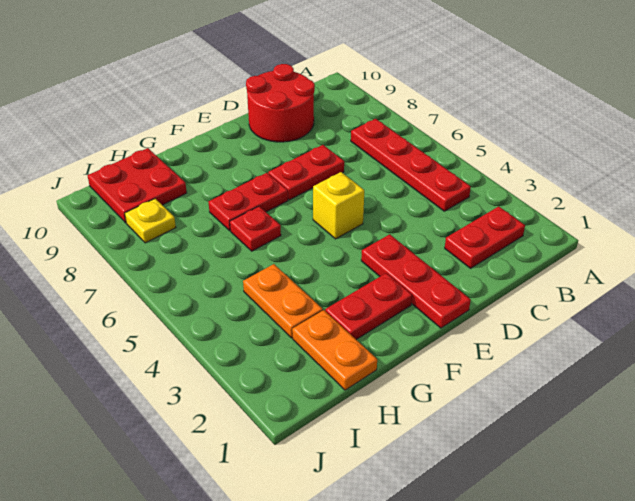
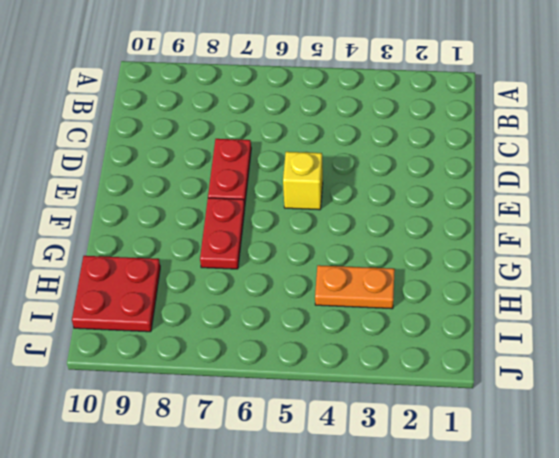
none -> red plate B2:C2 level 1
none -> red plate B4:B7 level 1
none -> red round brick C9:D10 level 1

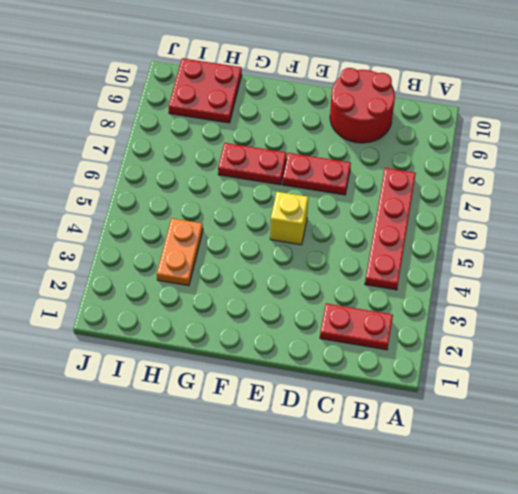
none -> red plate E1:E3 level 1
none -> red plate F2:G2 level 1
none -> red plate G6 level 1

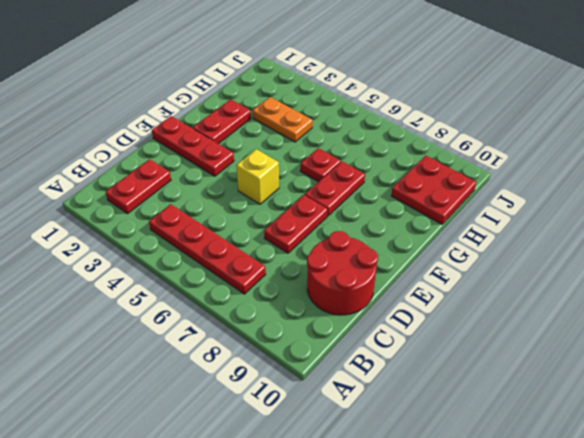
none -> orange plate H1:H2 level 1
none -> yellow plate I8 level 1

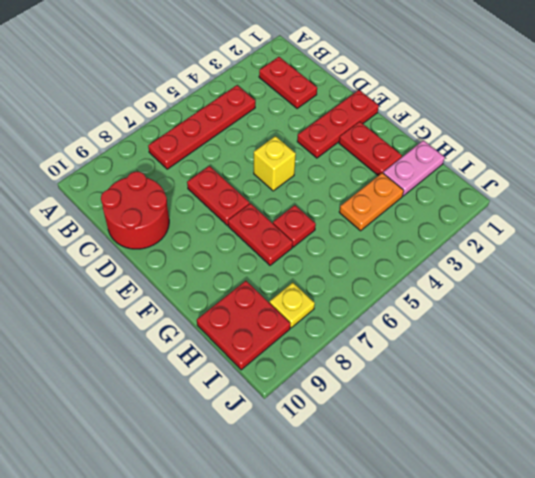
pink plate H1:H2 level 1 -> orange plate H1:H2 level 1

